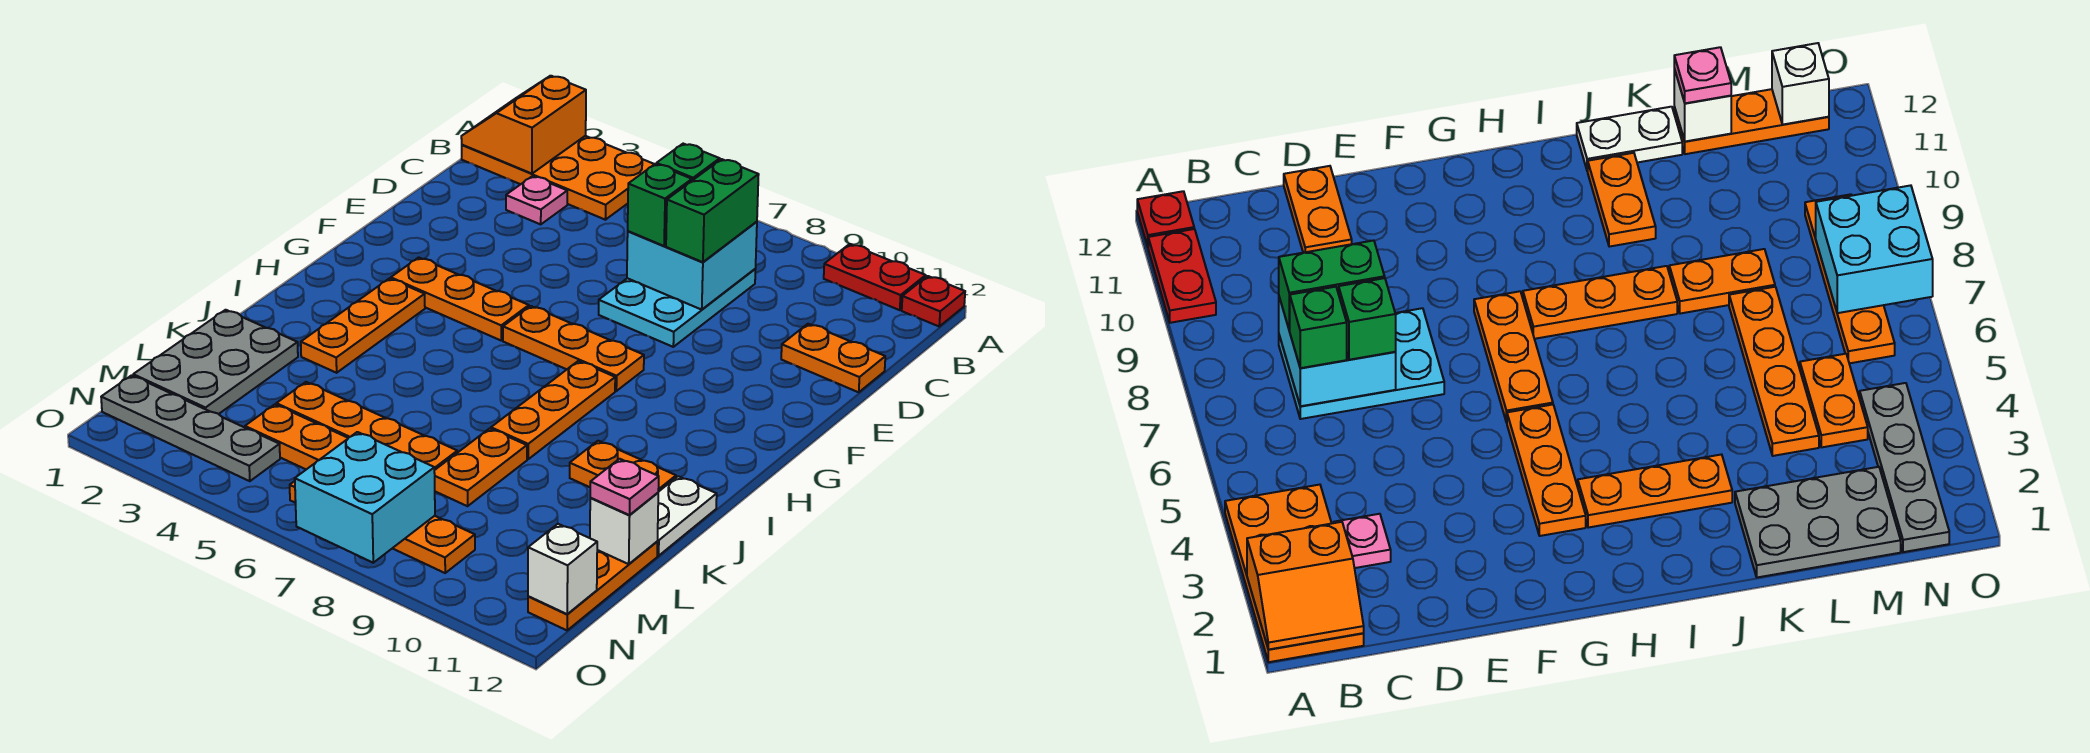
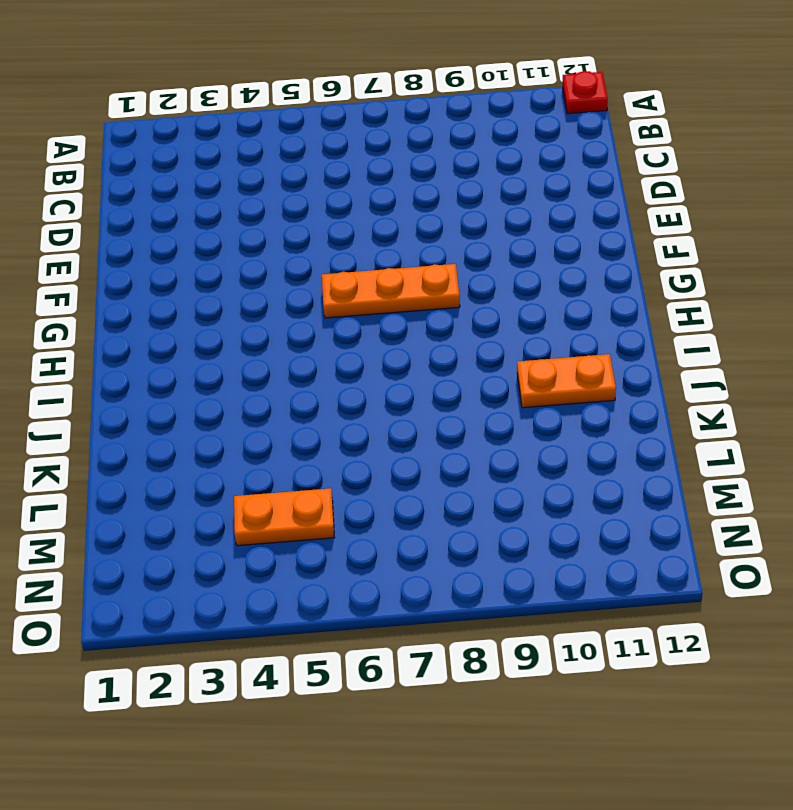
none -> orange plate A1:B4 level 1
none -> red plate A10:A11 level 1
none -> pink plate C3 level 1

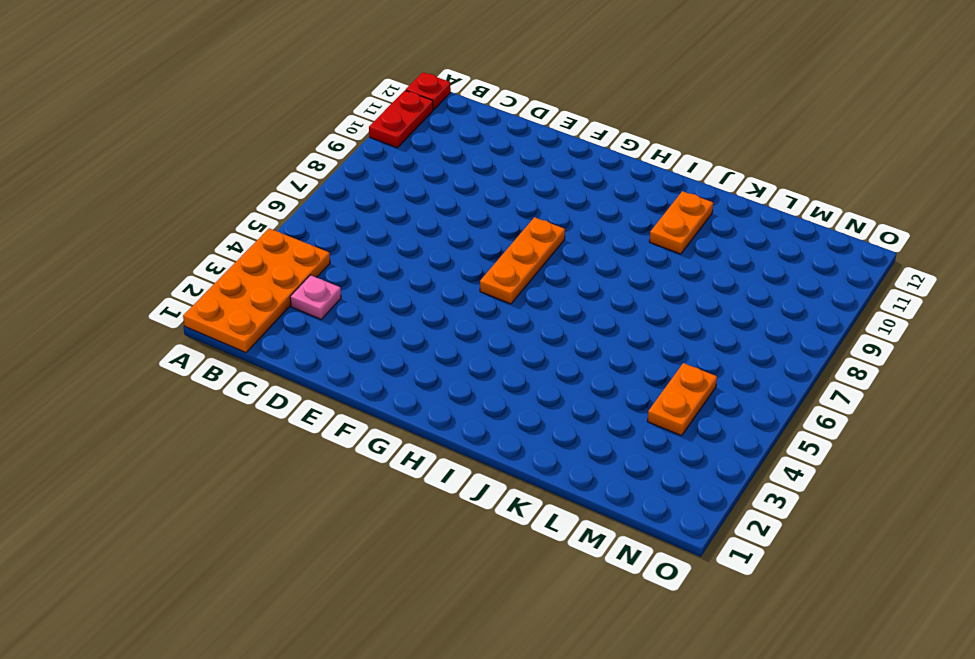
none -> cyan plate C7:E8 level 1
none -> orange plate D11:D12 level 1
none -> orange plate G3:G5 level 1

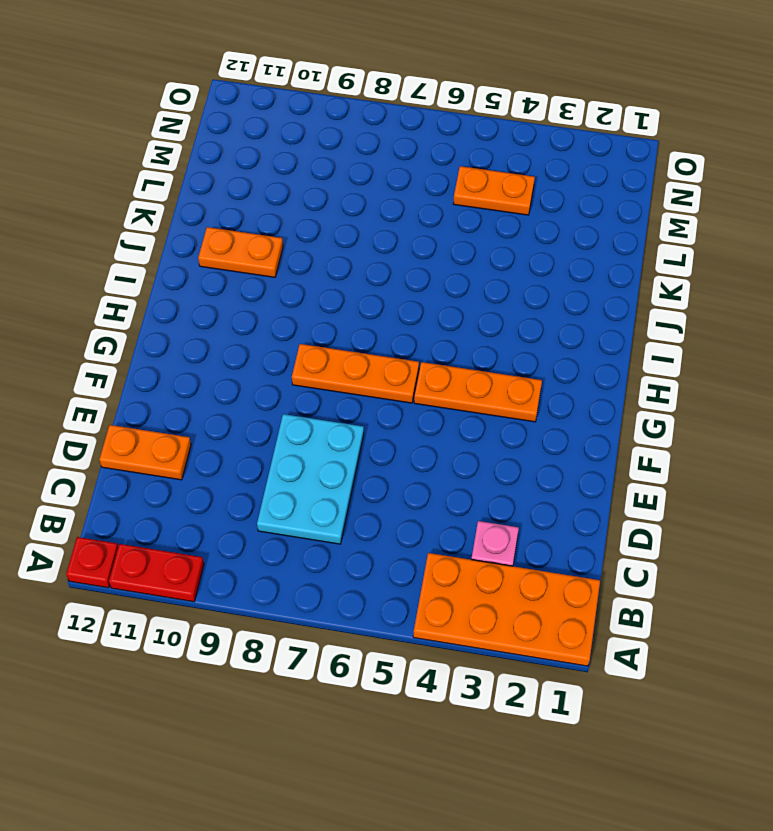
none -> orange plate H3:J3 level 1
none -> orange plate H8:J8 level 1
none -> white plate J12:K12 level 1

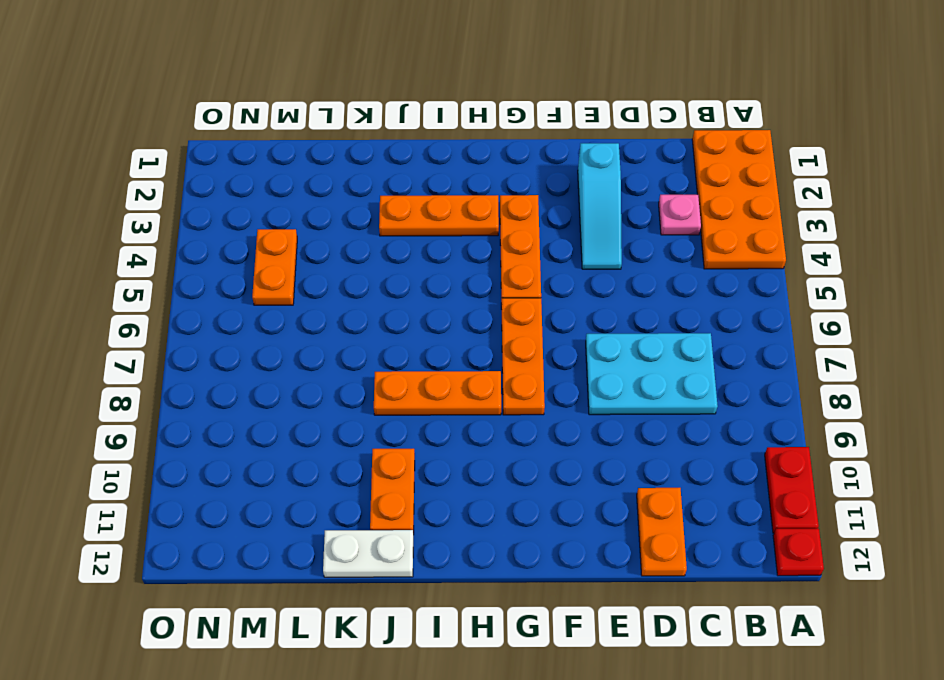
cyan slope E2:E4 level 1 top 2 -> none
none -> grey plate K1:M2 level 1
none -> orange plate K8:L8 level 1
none -> orange plate L4:L7 level 1

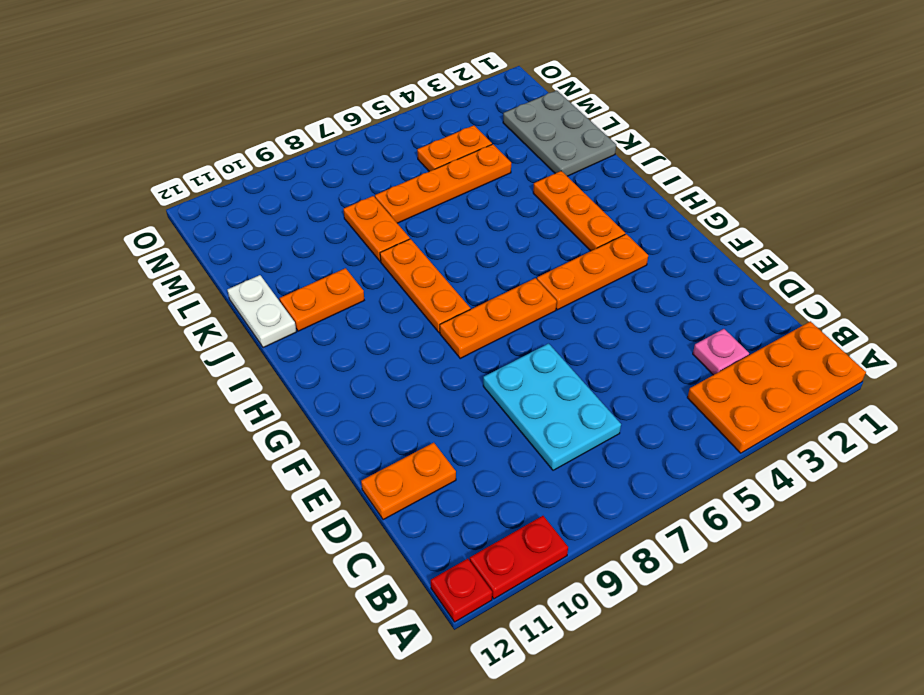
none -> orange plate L12:N12 level 1
none -> grey plate N1:N4 level 1
none -> orange plate N6:N9 level 1

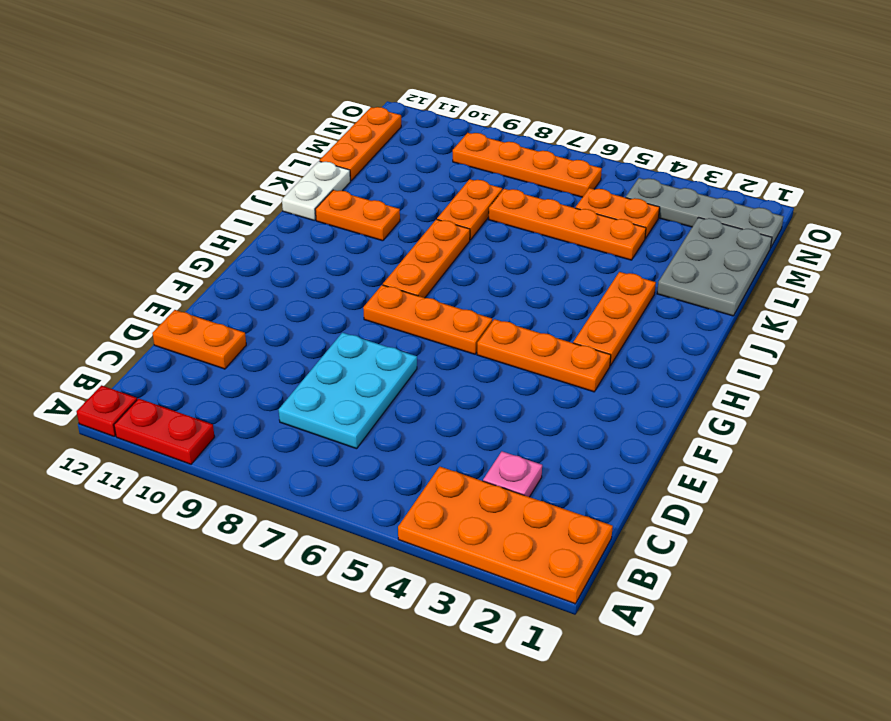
none -> orange slope A1:B2 level 2 top 2
none -> cyan brick C7:D8 level 2
none -> white brick L12 level 2

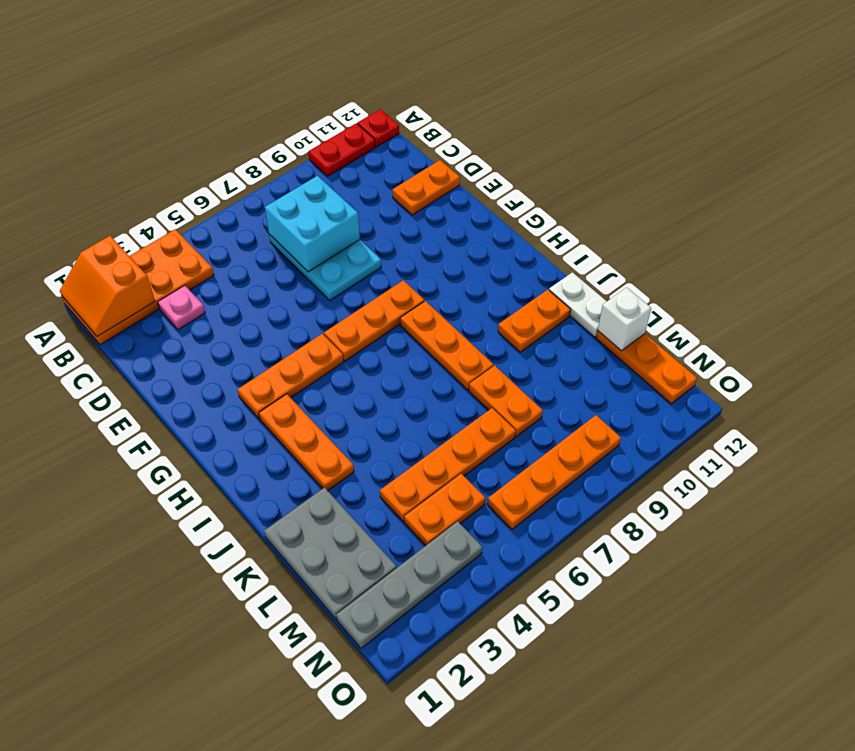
none -> cyan brick N7:O8 level 2
none -> white brick N12 level 2
none -> green brick C7 level 3

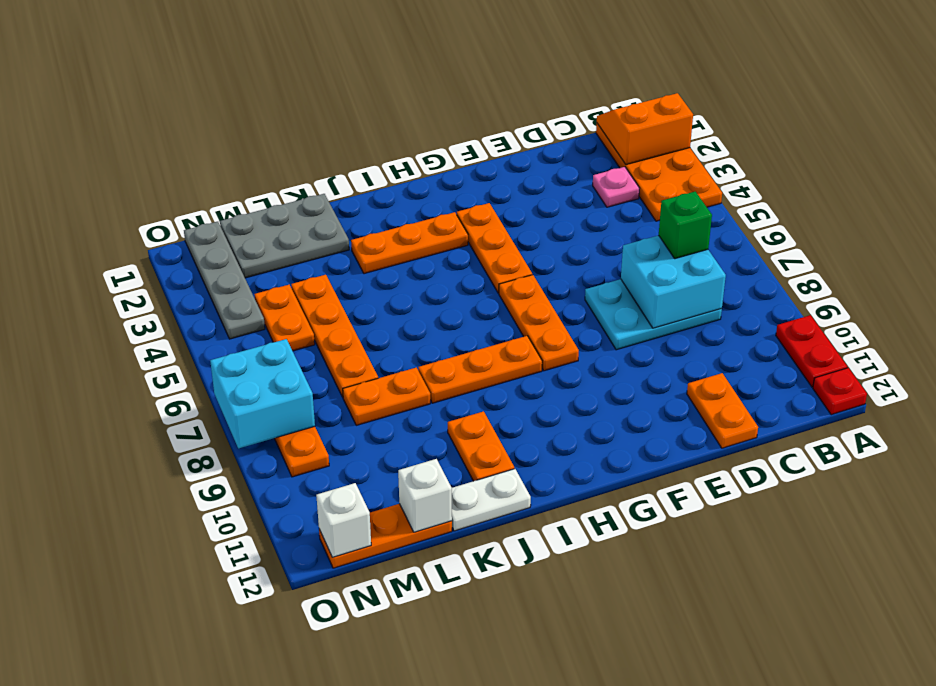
none -> green brick C8:D8 level 3
none -> green brick D7 level 3
none -> pink plate L12 level 3

